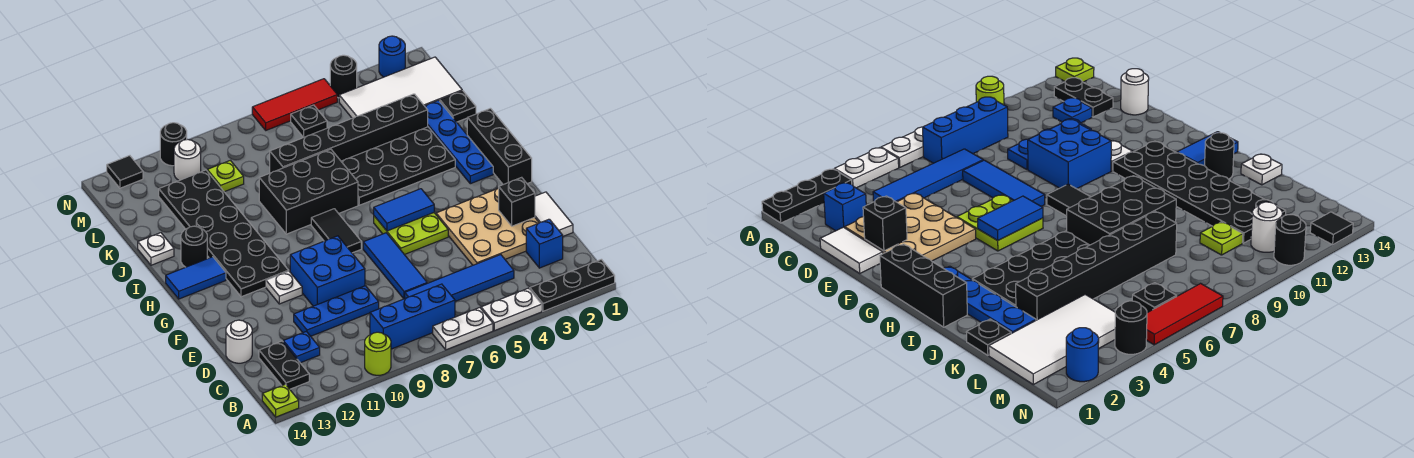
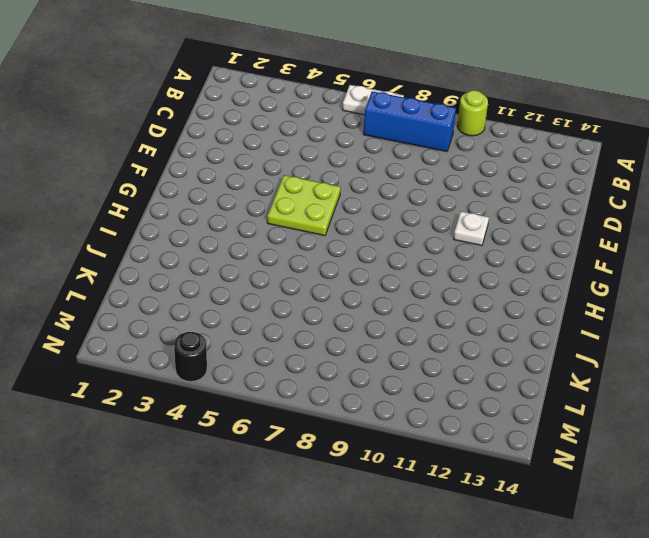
none -> black plate A1:A3 level 1
none -> white plate A4:A5 level 1
none -> lime plate A14 level 1
none -> black plate B13:C13 level 1

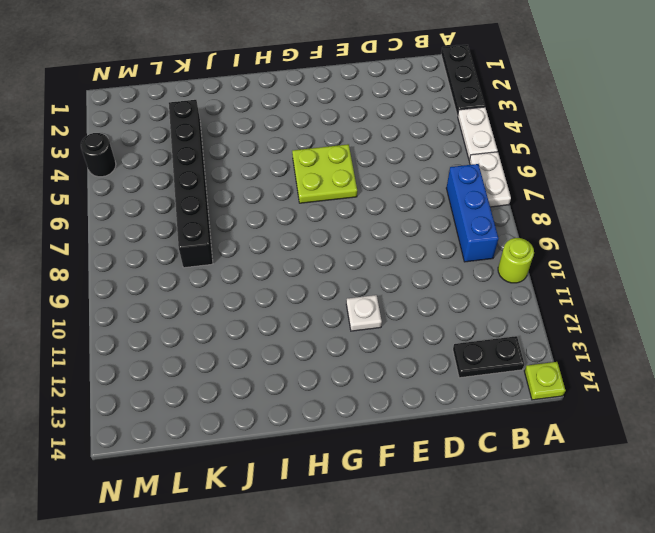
none -> blue brick C2 level 1
none -> blue tile C4:C7 level 1
none -> blue plate C12 level 1
none -> white tile D1:E1 level 1

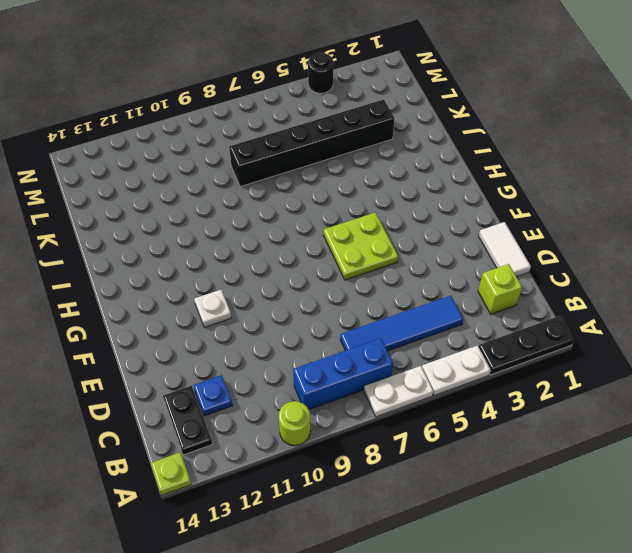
lime brick C2 level 1 -> blue brick C2 level 1
none -> tan plate D2:F4 level 1
none -> blue tile D7:F7 level 1
none -> blue plate D9:D11 level 1
none -> white round brick D14 level 1

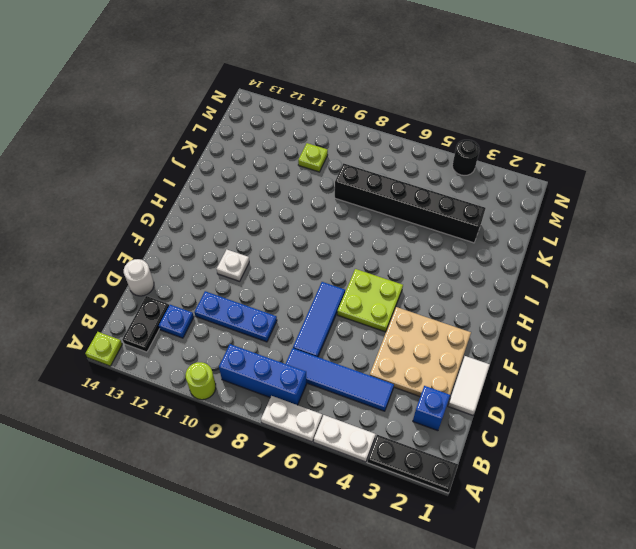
none -> blue brick E9:F10 level 1
none -> black brick G1:I1 level 1
none -> black tile G8:H8 level 1
none -> black plate G11:L12 level 1

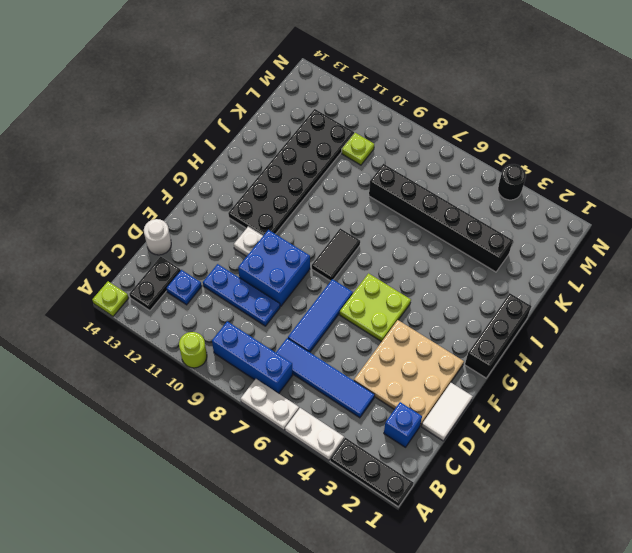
none -> blue plate H2:K2 level 1
none -> blue tile H13:H14 level 1
none -> black plate I3:J6 level 1
none -> black brick I7:J9 level 1

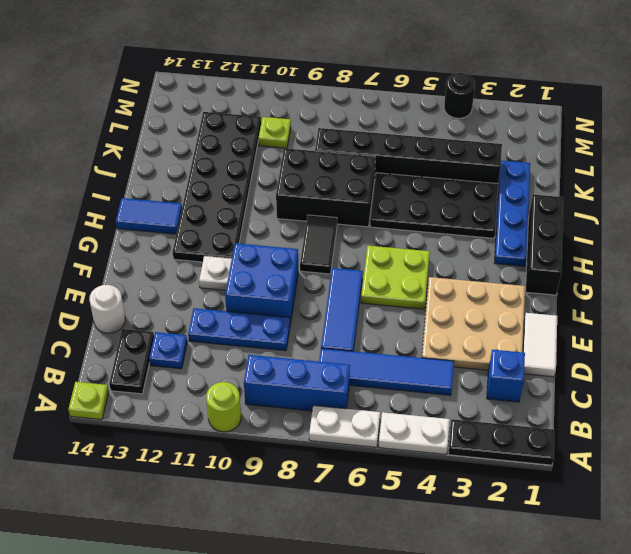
none -> black round brick I13 level 1
none -> white plate J14 level 1
none -> black plate K1 level 1
none -> white tile L1:M4 level 1

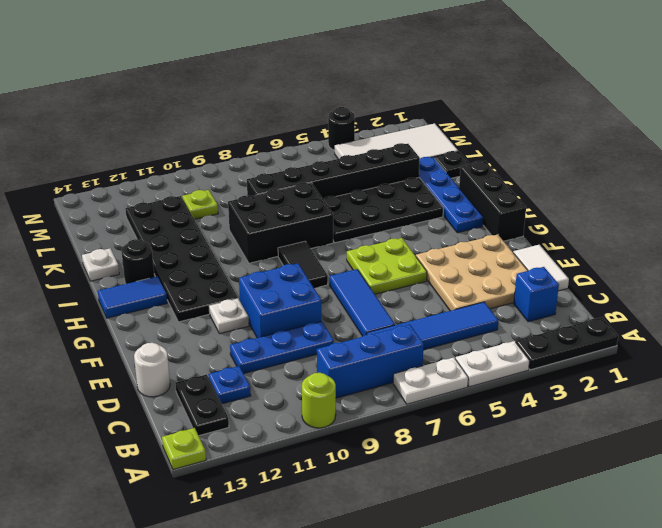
none -> black plate M6 level 1
none -> white round brick M11 level 1
none -> blue round brick N2 level 1
none -> red tile N5:N7 level 1

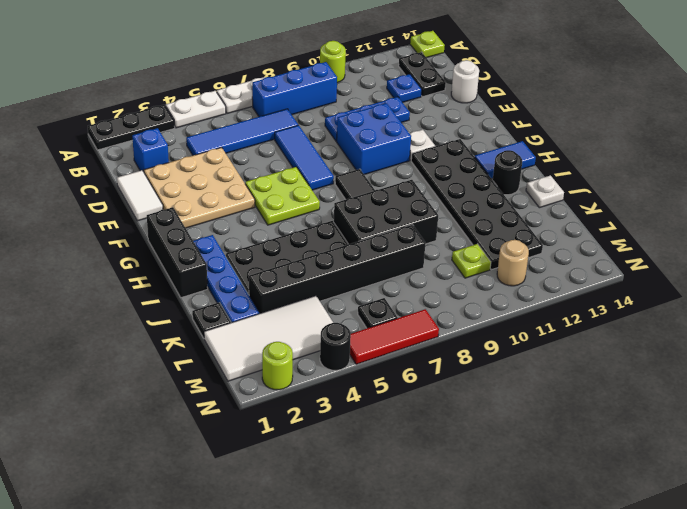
tan round brick M11 level 1 -> white round brick M11 level 1
lime round brick N2 level 1 -> blue round brick N2 level 1
none -> black round brick N11 level 1
none -> black tile N13 level 1
none -> black brick E2 level 2
none -> blue tile G5:G6 level 2

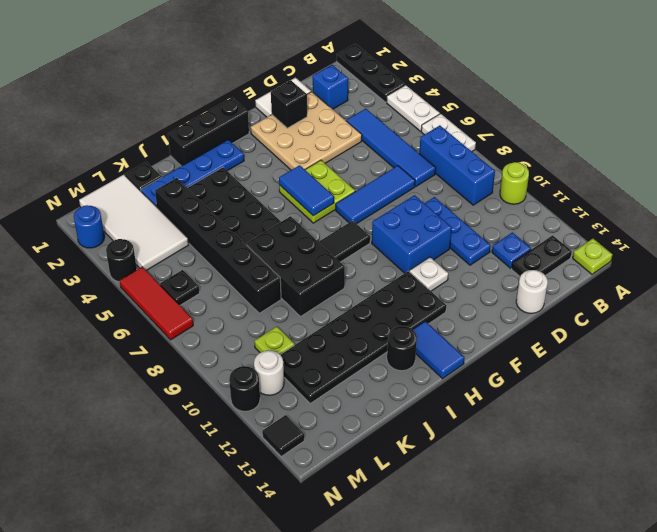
none -> white plate J14 level 1

